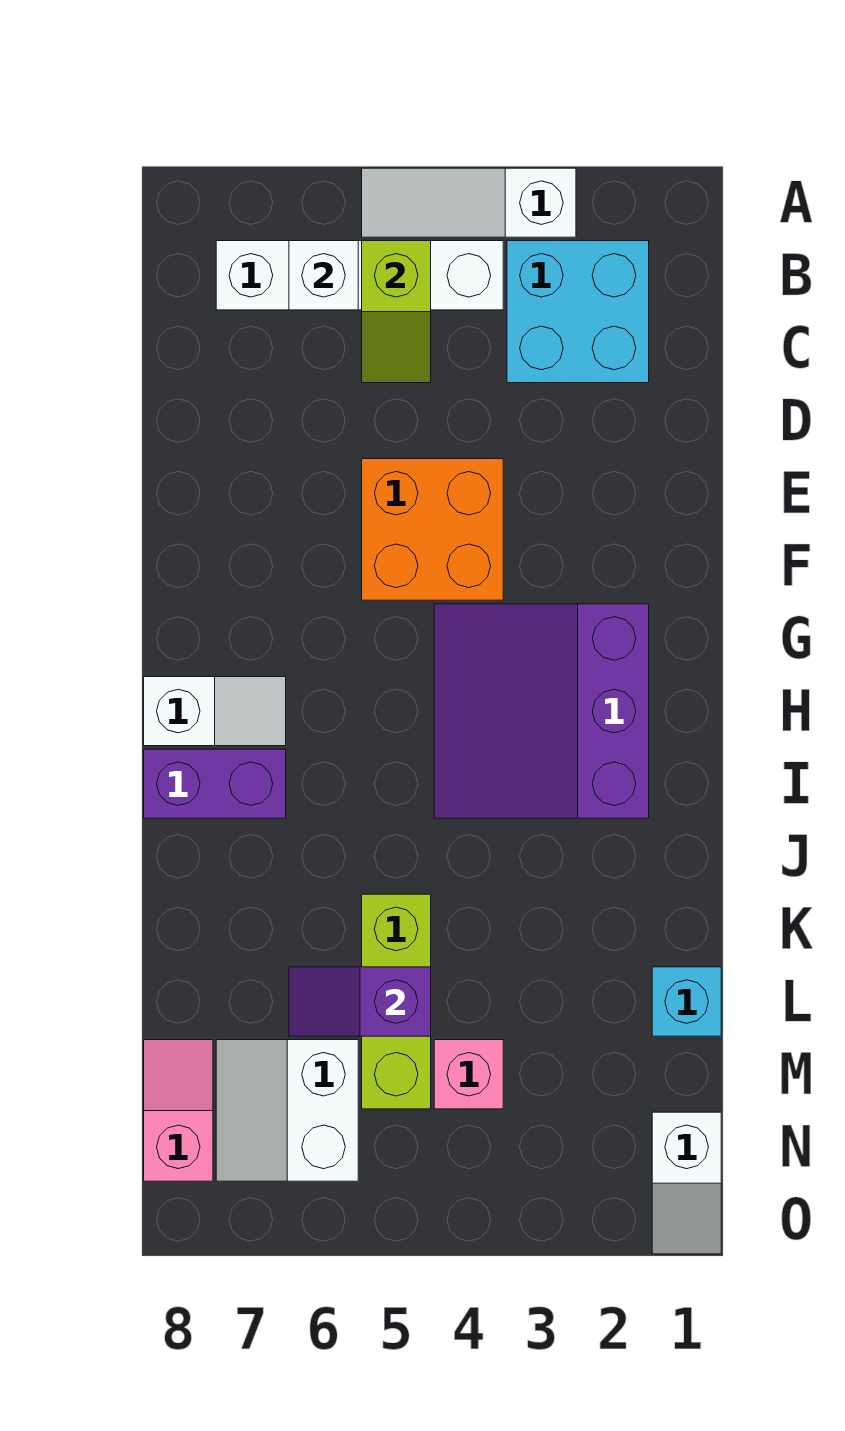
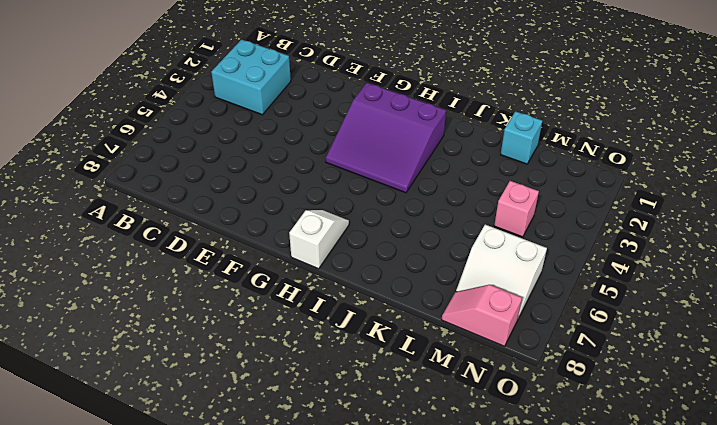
none -> white slope A3:A5 level 1 top 3
none -> white brick B4:B7 level 1
none -> orange brick E4:F5 level 1

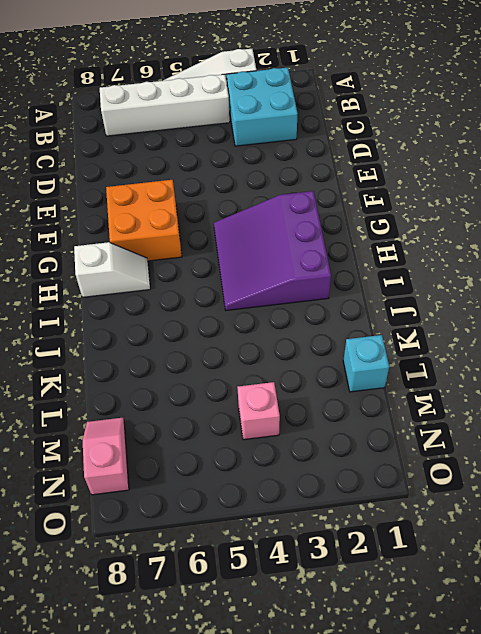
orange brick F6:G7 level 1 -> orange brick E4:F5 level 1
none -> purple brick I7:I8 level 1
none -> lime brick K5:M5 level 1
none -> white slope M6:N7 level 1 top 6

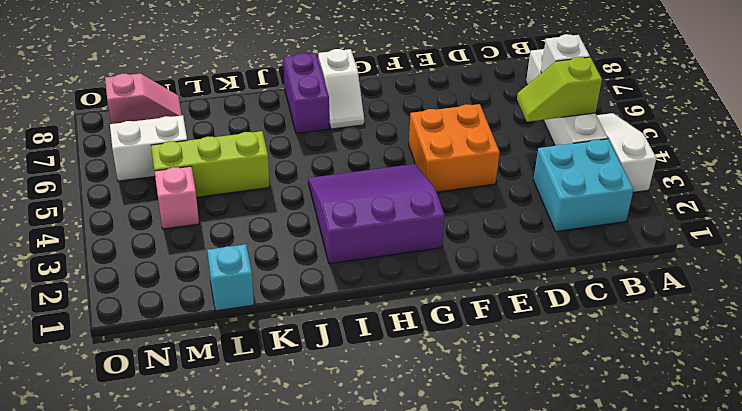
none -> white slope N1:O1 level 1 top N
none -> purple slope L5:L6 level 2 top 5

